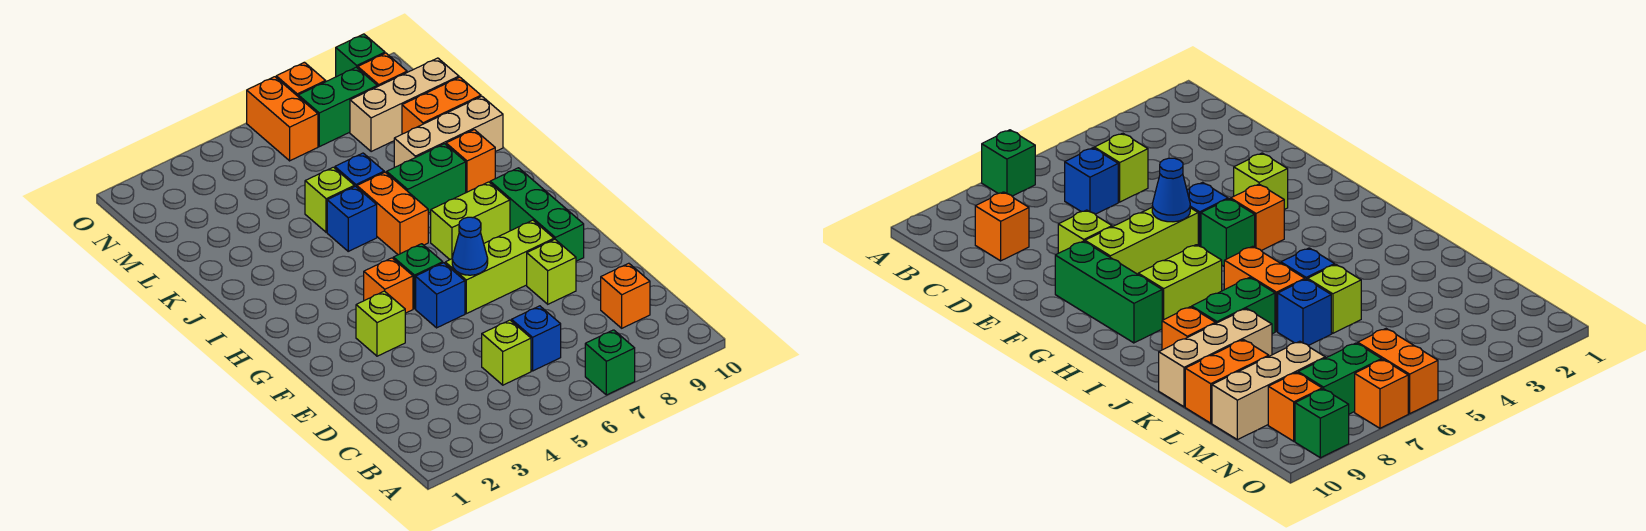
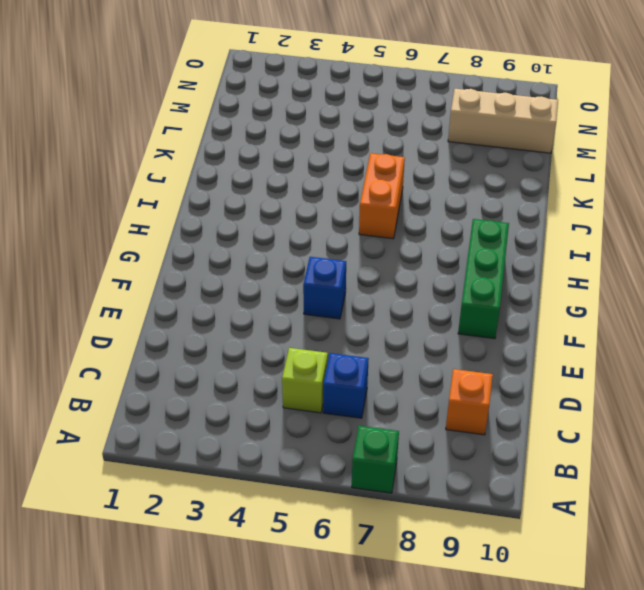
none -> lime brick E8 level 1
none -> lime brick F3 level 1
none -> lime brick F6:F8 level 1

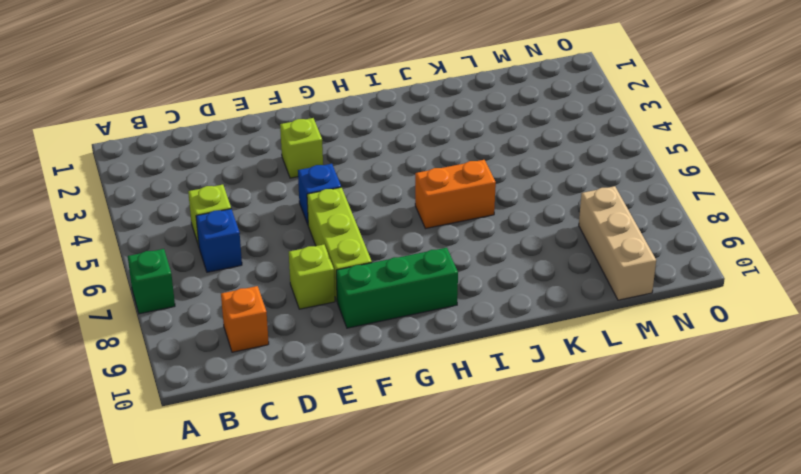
none -> orange brick G4 level 1
none -> green brick G5 level 1
none -> lime brick H7:H8 level 1

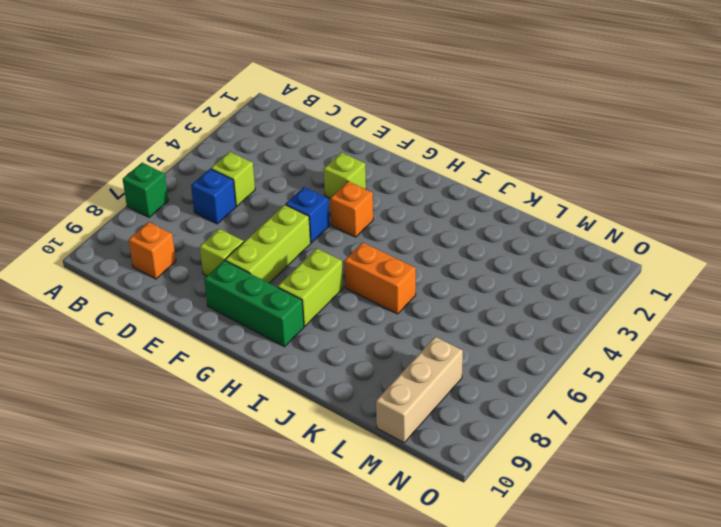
none -> green brick G5 level 1
none -> blue brick J5 level 1
none -> green brick J7:J8 level 1

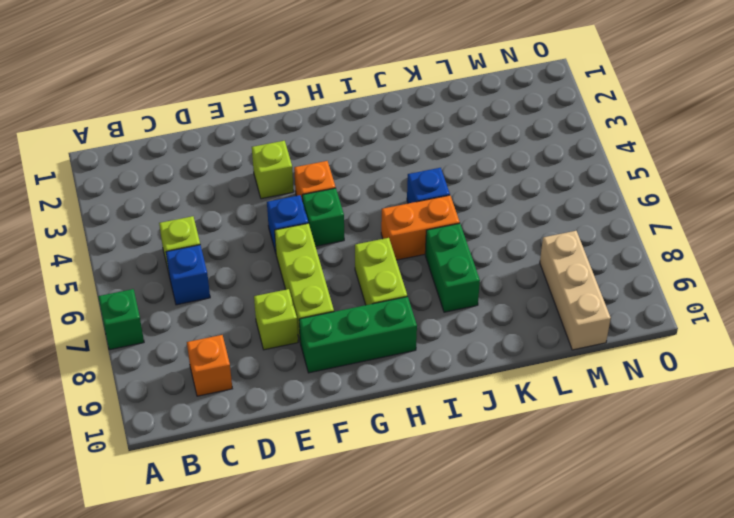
none -> orange brick J9 level 1
none -> lime brick K5 level 1
none -> blue brick K6 level 1

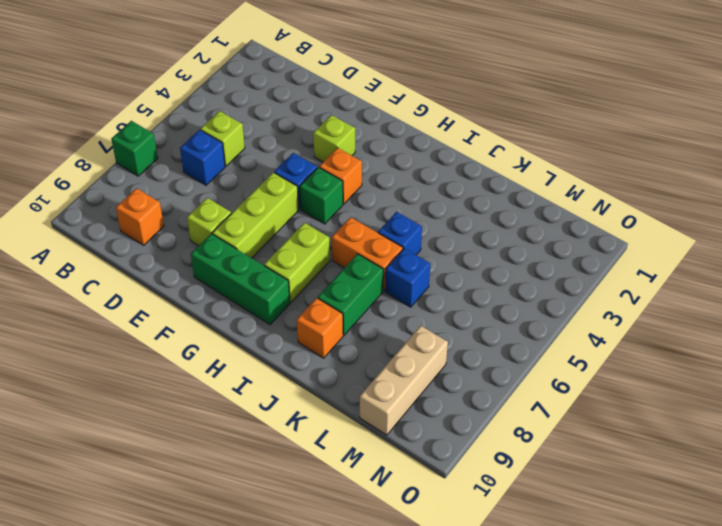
none -> lime brick K5 level 1
none -> tan brick K8:K10 level 1
none -> orange brick L9:L10 level 1

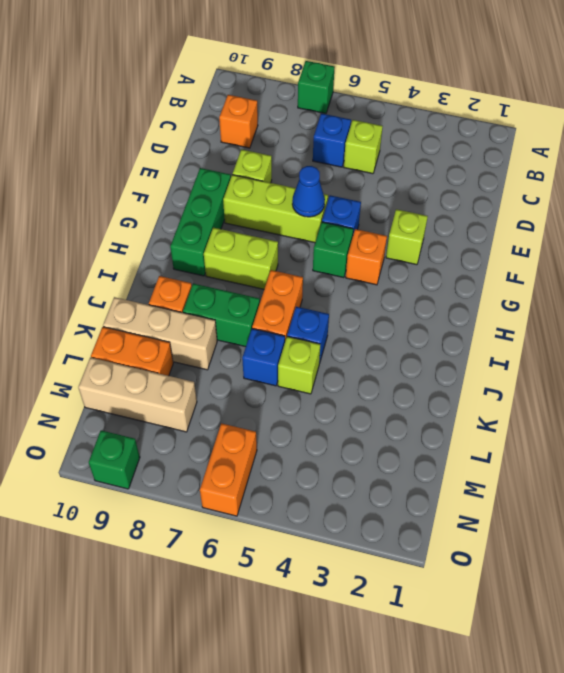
none -> green brick N7:N8 level 1
none -> orange brick N9 level 1
none -> orange brick O7 level 1

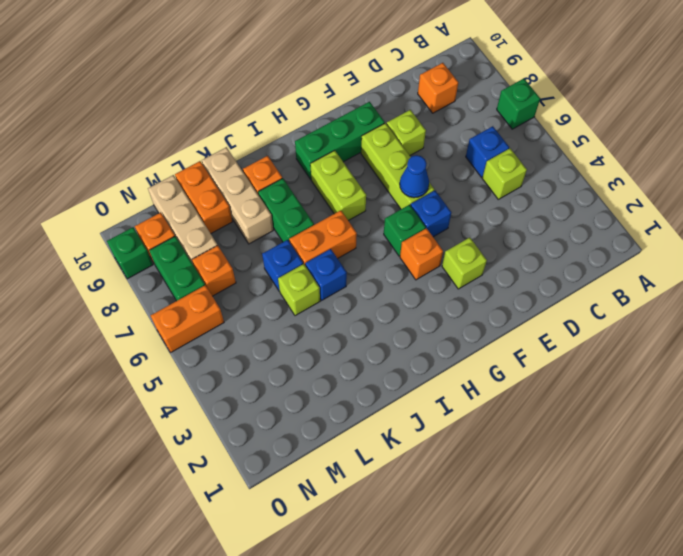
orange brick M7 level 1 -> orange brick O7 level 1

